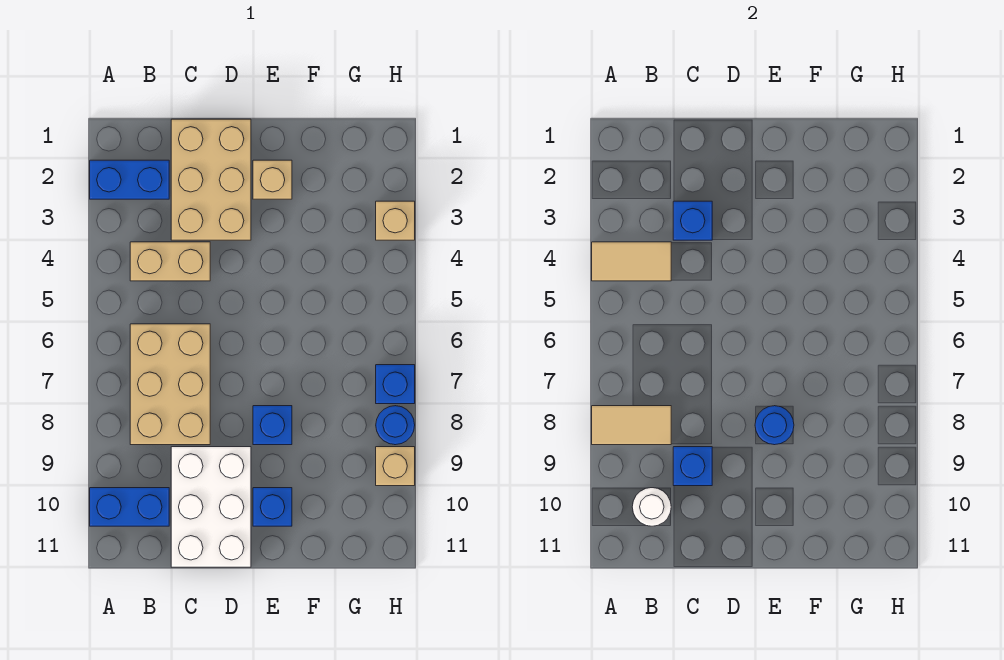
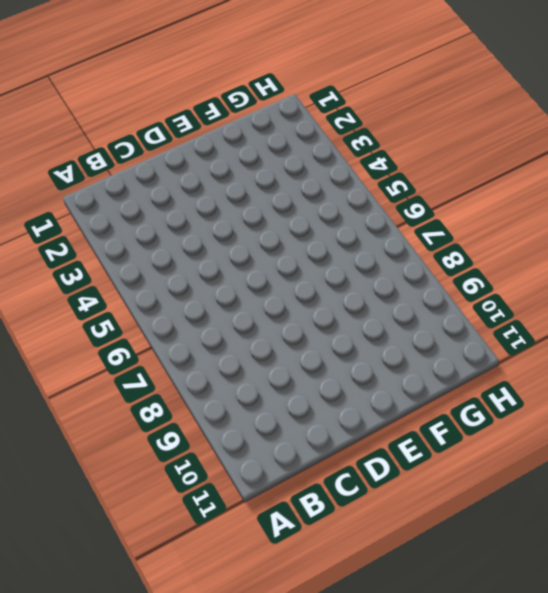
none -> blue brick A2:B2 level 1
none -> blue brick A10:B10 level 1
none -> tan brick B4:C4 level 1

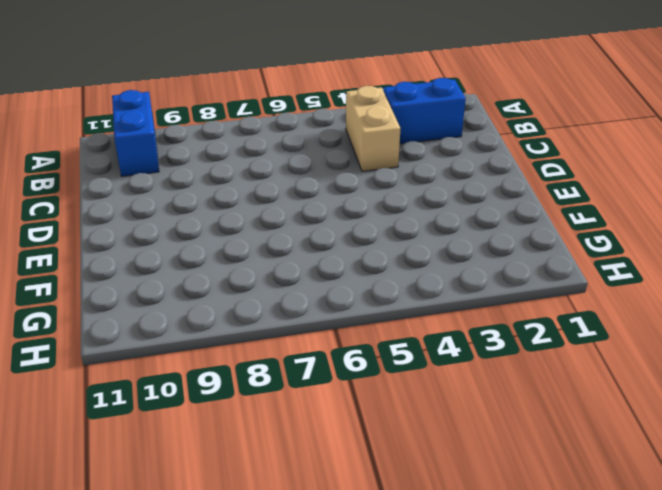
blue brick B2:B3 level 1 -> blue brick A2:B2 level 1
none -> tan brick B6:C8 level 1
none -> tan brick C1:D3 level 1
none -> white brick C9:D11 level 1

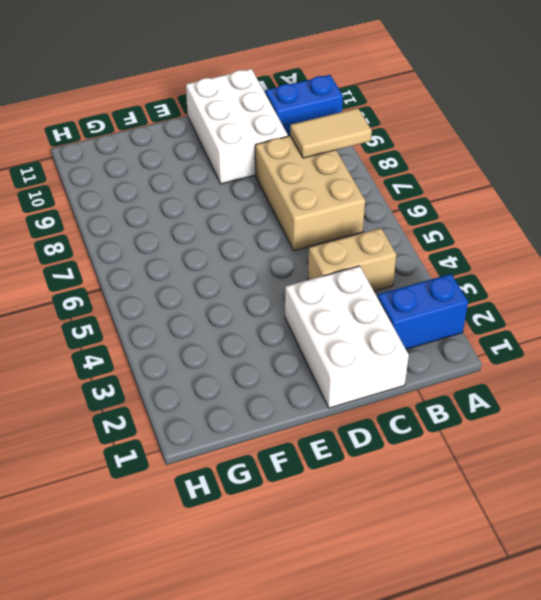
white brick C1:D3 level 1 -> tan brick C1:D3 level 1
none -> tan brick E2 level 1
none -> blue brick E8 level 1
none -> blue brick E10 level 1

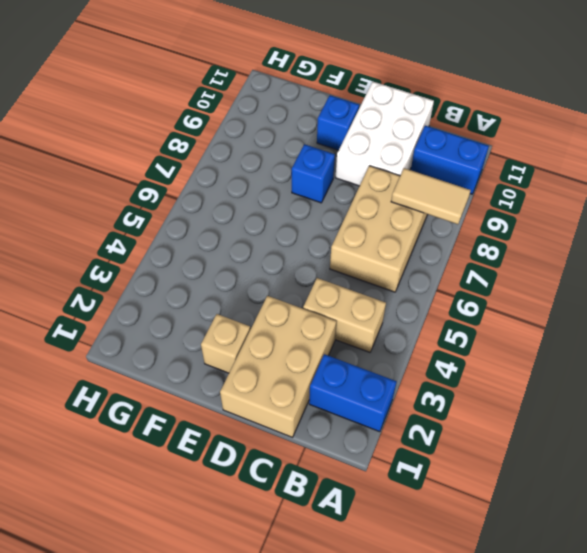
none -> tan brick H3 level 1
none -> blue brick H7 level 1
none -> blue round brick H8 level 1

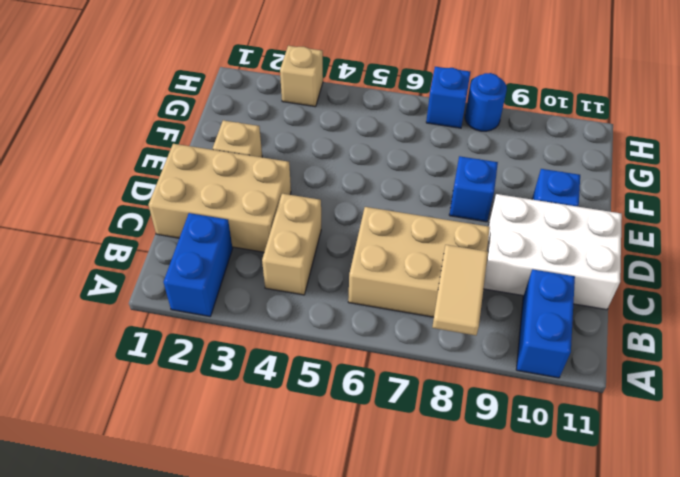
none -> tan brick H9 level 1
none -> tan tile A4:B4 level 2
none -> white round brick B10 level 2

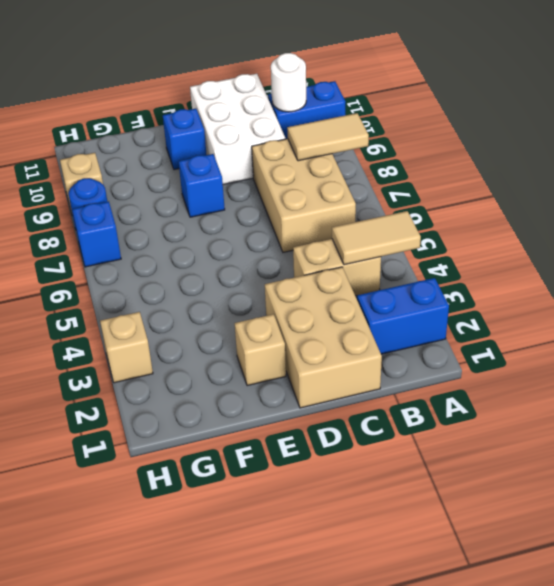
none -> blue brick C3 level 2
none -> blue brick C9 level 2
none -> blue round brick E8 level 2

